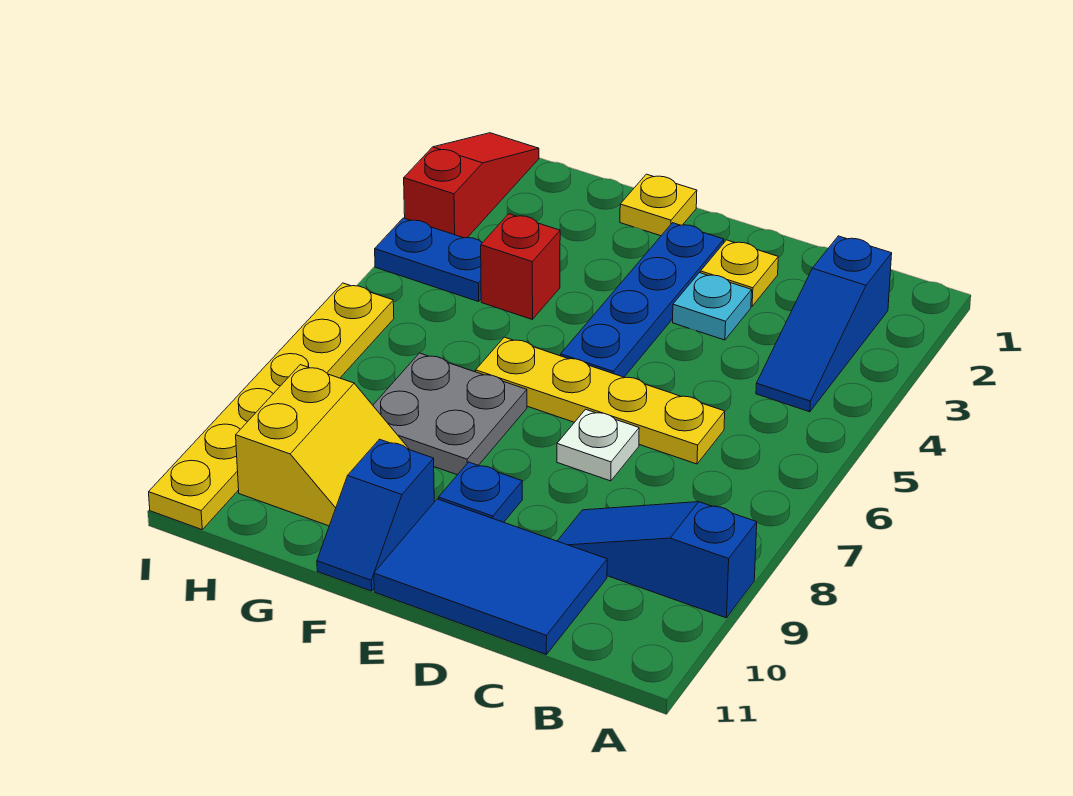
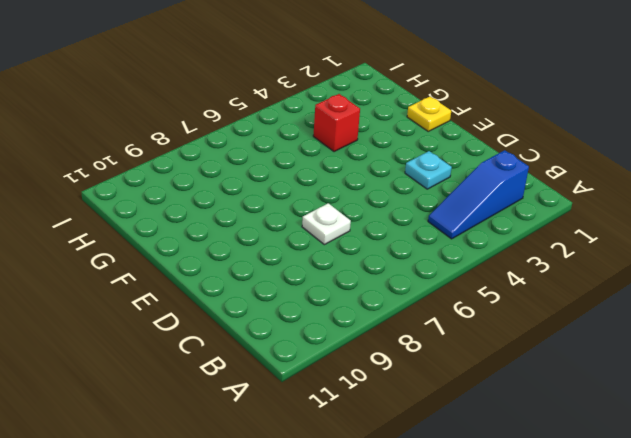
none -> blue slope A9:C9 level 1 top A
none -> yellow plate C6:F6 level 1
none -> blue tile C10:E11 level 1

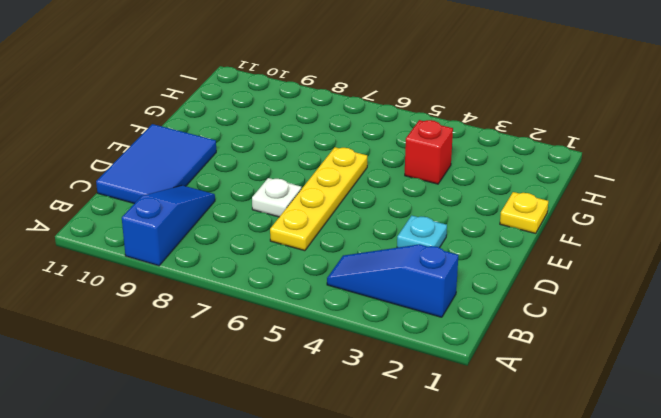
none -> yellow plate D2 level 1
none -> blue plate E2:E5 level 1
none -> blue plate E9 level 1

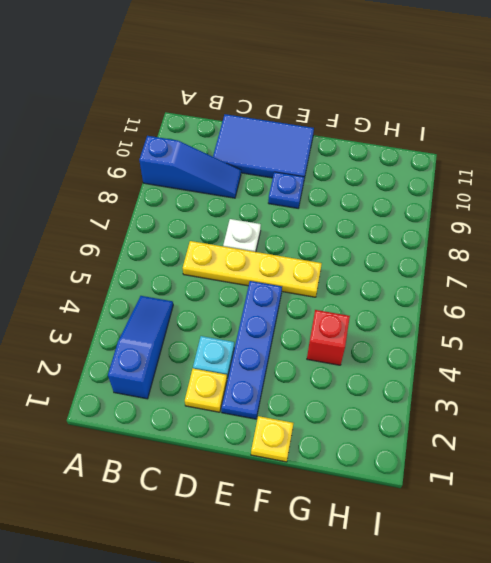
none -> grey plate F7:G8 level 1
none -> blue slope F10:F11 level 1 top 10
none -> yellow slope G9:H10 level 1 top H

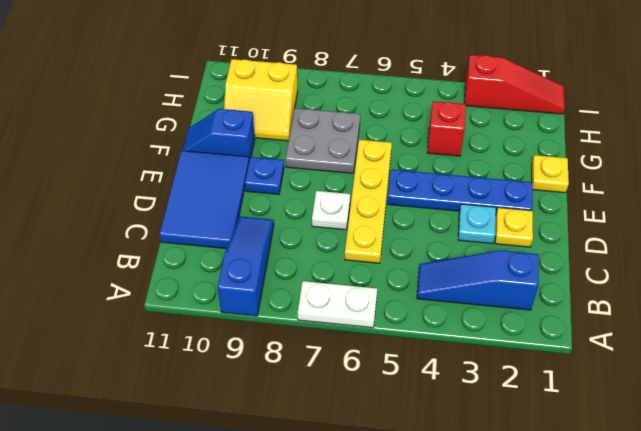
white plate A6:A7 level 1 -> none
none -> blue plate H4:I4 level 1
none -> yellow plate I6:I11 level 1

